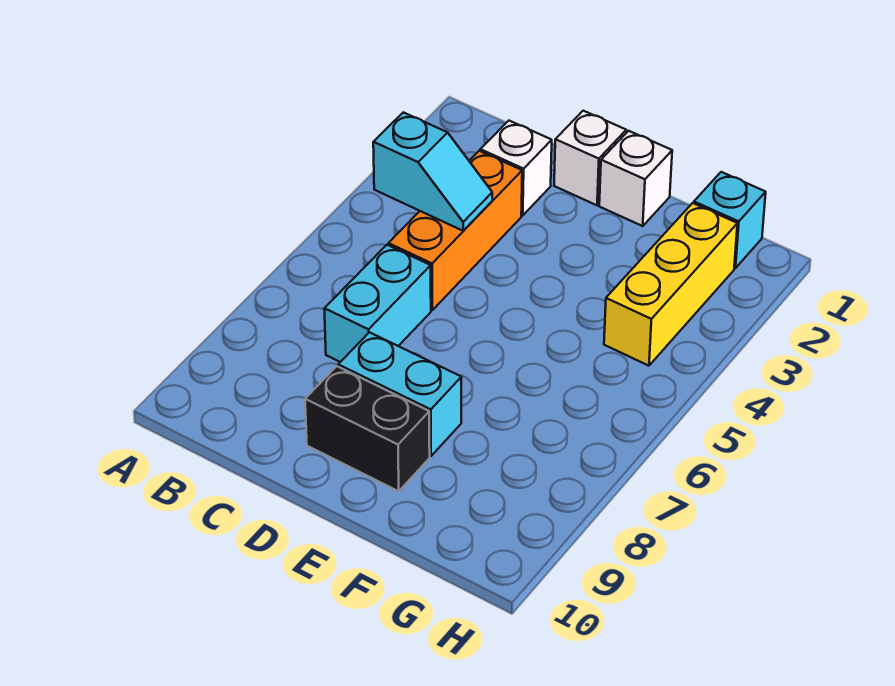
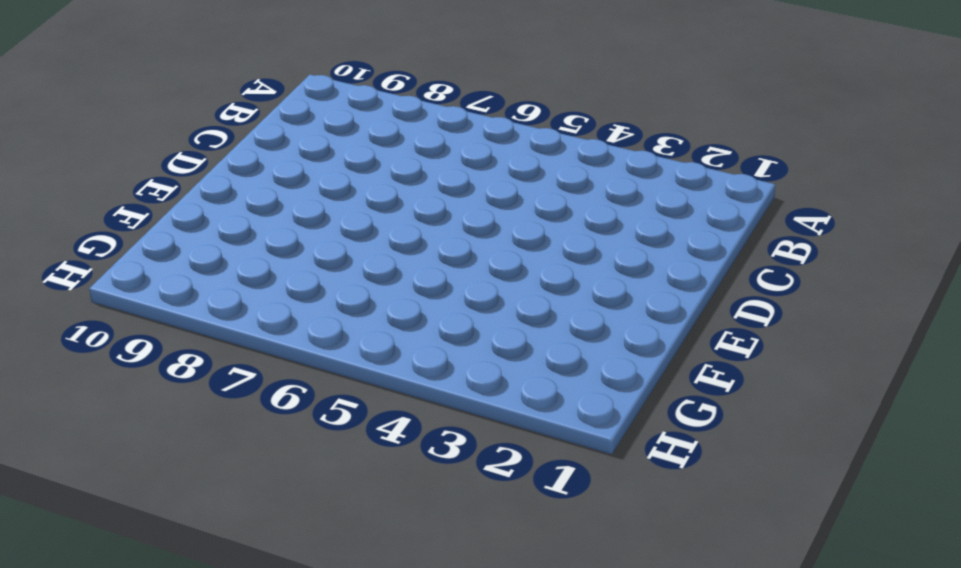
none -> white brick C2 level 1
none -> orange brick C3:C5 level 1

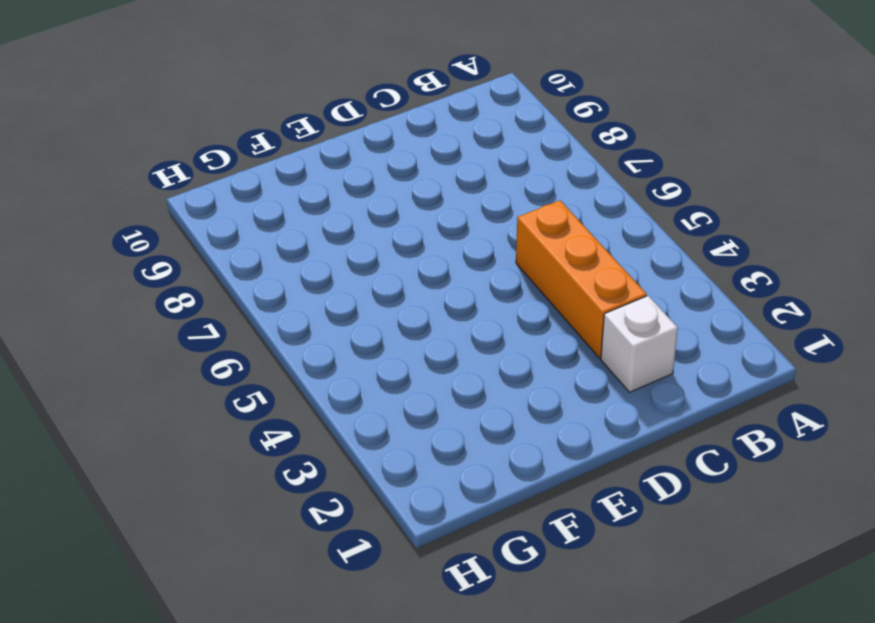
none -> cyan brick C6:C7 level 1
none -> white brick D1 level 1

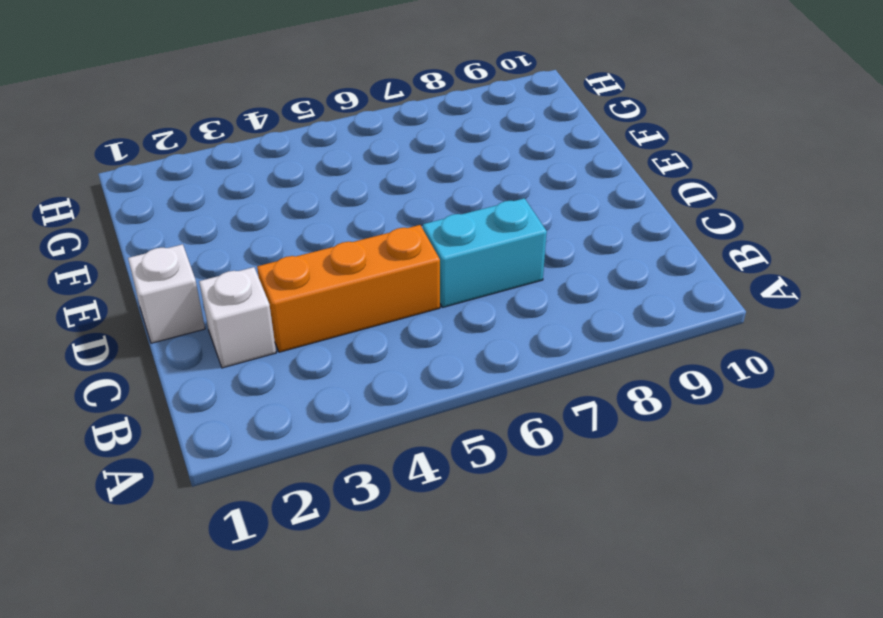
none -> cyan brick D8:E8 level 1
none -> black brick D9:E9 level 1

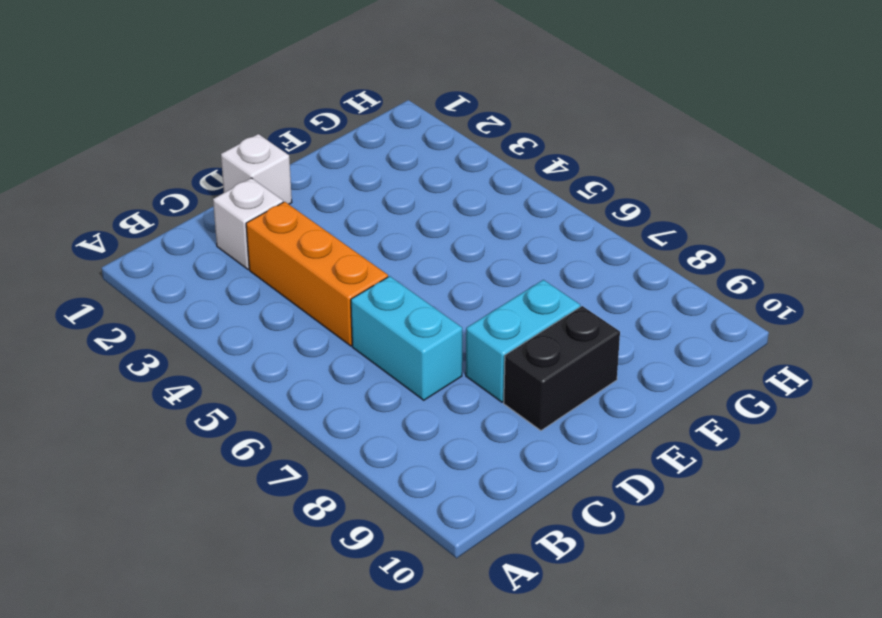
none -> white brick E1 level 1
none -> cyan brick G1 level 1

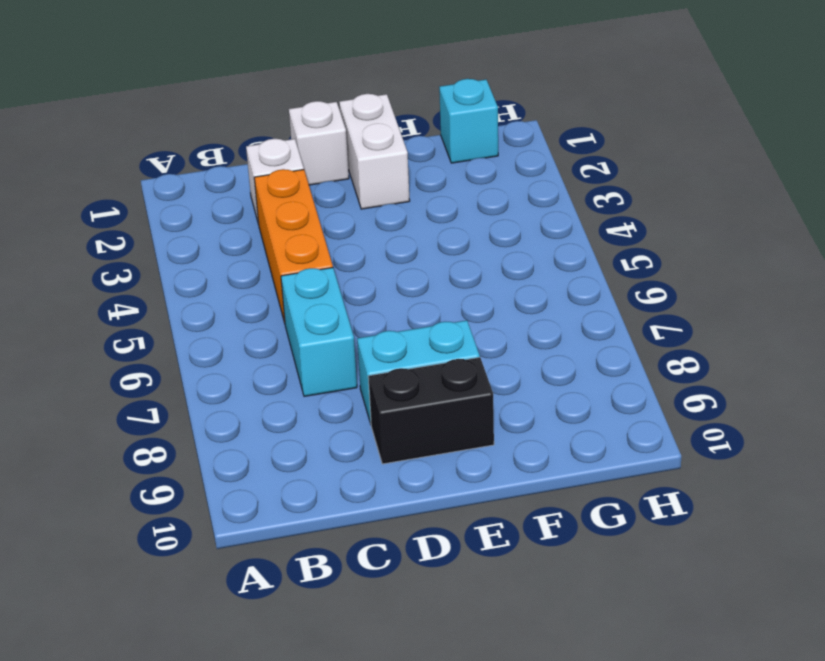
white brick E1:E2 level 1 -> white brick E1 level 1
none -> yellow brick G2:G4 level 1
none -> cyan slope B4:C4 level 2 top B

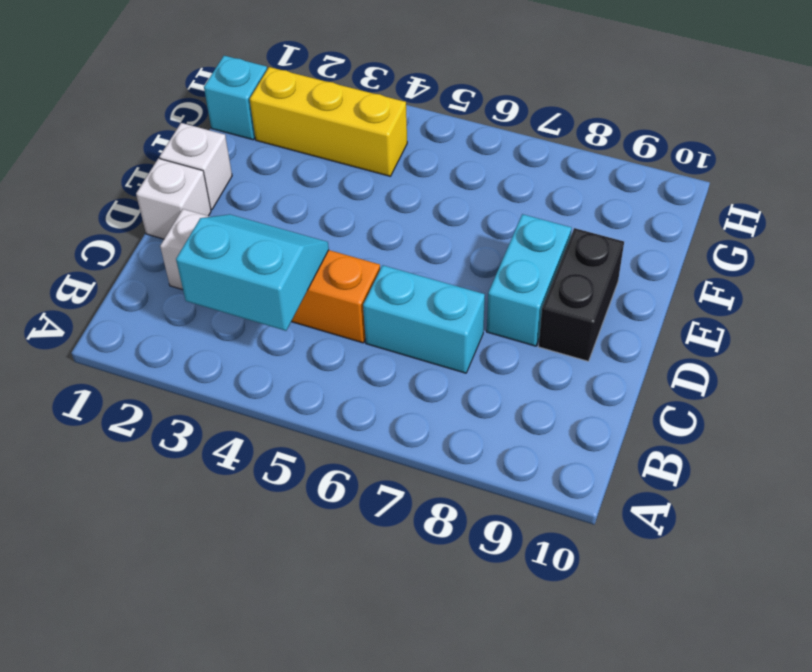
cyan slope B3:C4 level 2 top B -> cyan slope B4:C4 level 2 top B

